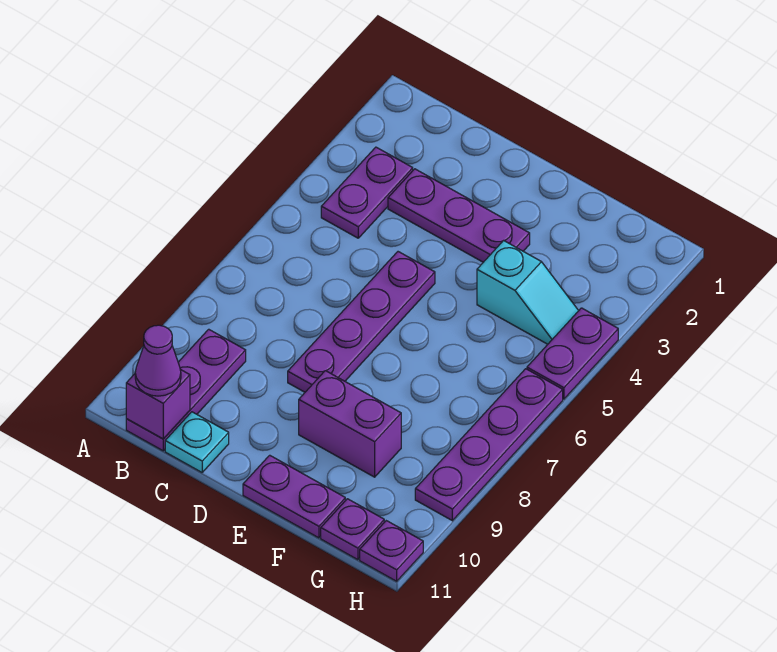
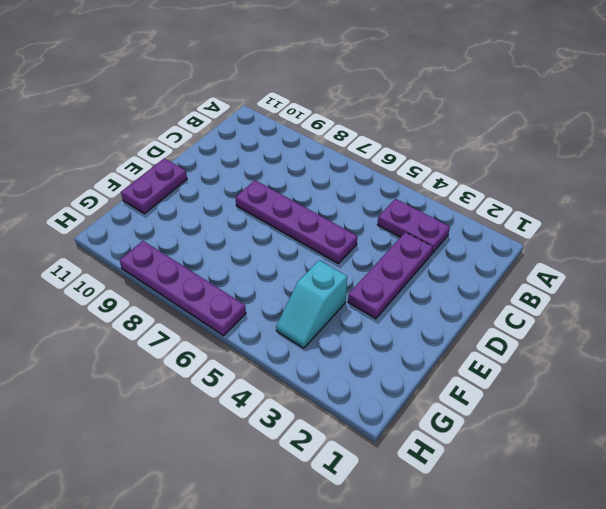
none -> purple plate B9:B11 level 1
none -> cyan plate C11 level 1
none -> purple brick E9:F9 level 1

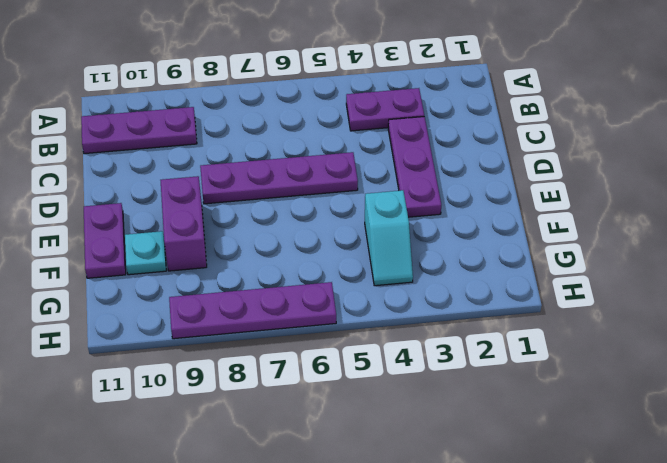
cyan plate F10 level 1 -> cyan plate C11 level 1
none -> purple plate G11 level 1
none -> purple plate H4:H5 level 1
none -> purple plate H11 level 1

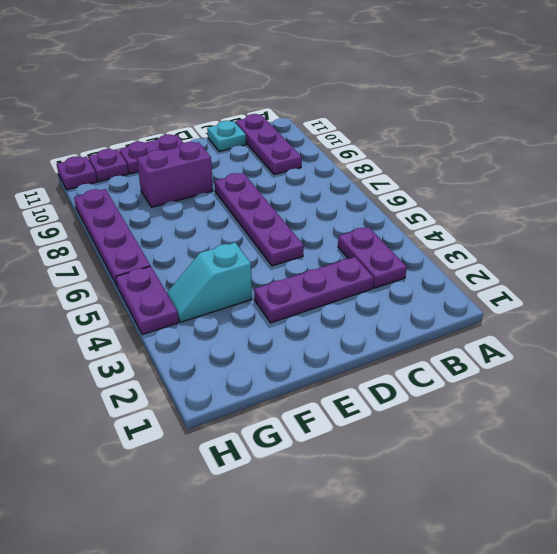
none -> purple brick B11 level 2
none -> purple cone B11 level 3

